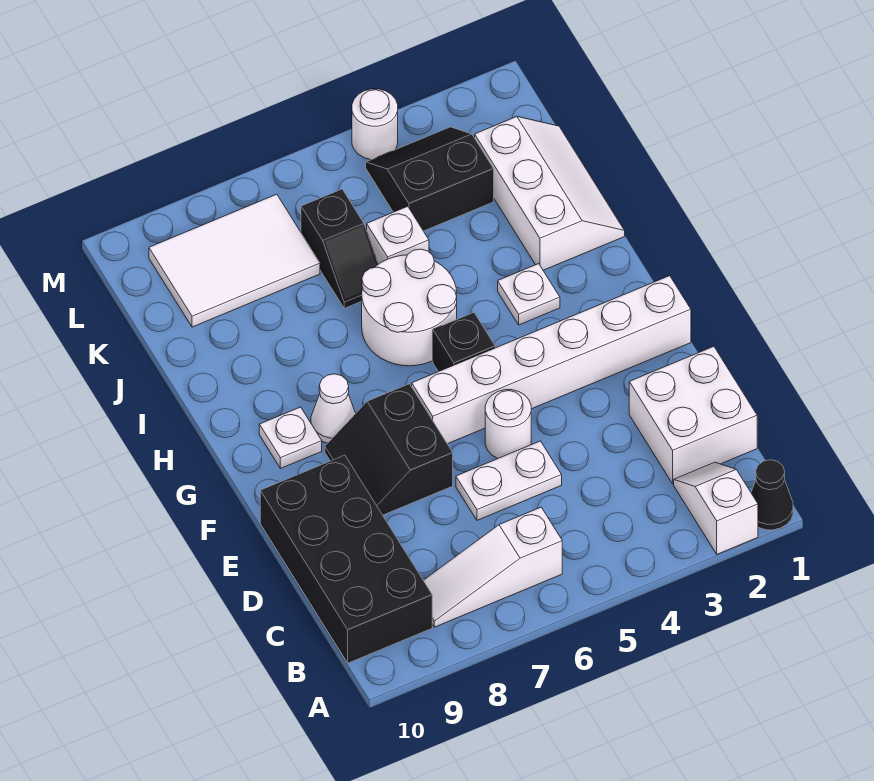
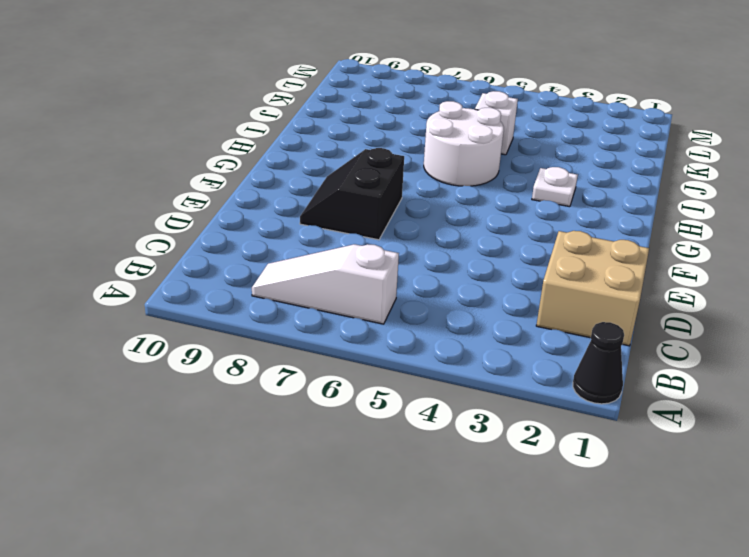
tan brick C1:D2 level 1 -> white brick C1:D2 level 1
none -> white slope A2:B2 level 1 top A
none -> black brick B9:E10 level 1
none -> white plate D5:D6 level 1

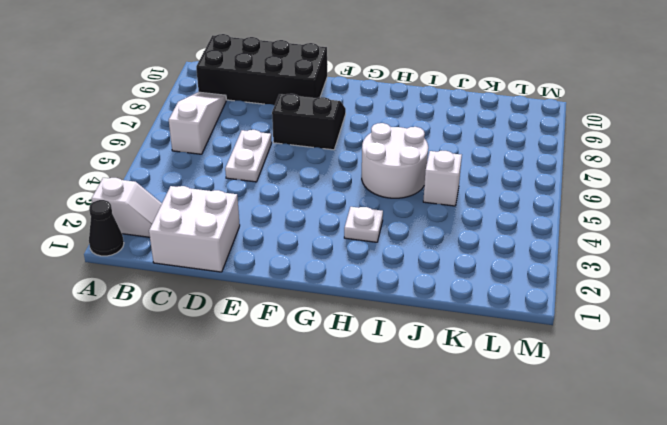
none -> white round brick E5 level 1
none -> white brick F1:F6 level 1
none -> black brick G5 level 1

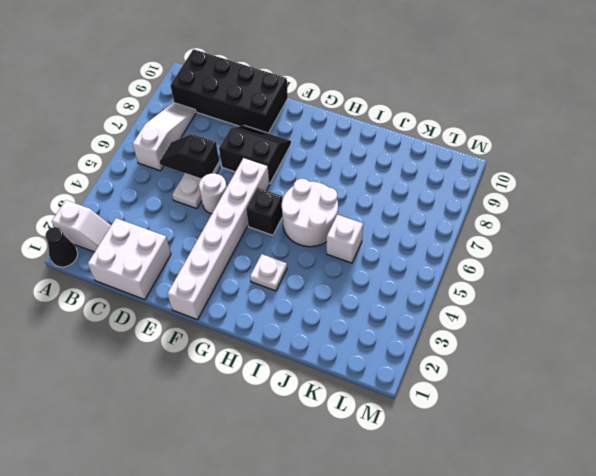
black slope C6:D6 level 2 top D -> black slope J6:K6 level 1 top K
none -> white cone G8 level 1
none -> white plate G9 level 1
none -> white slope I1:K2 level 1 top 2

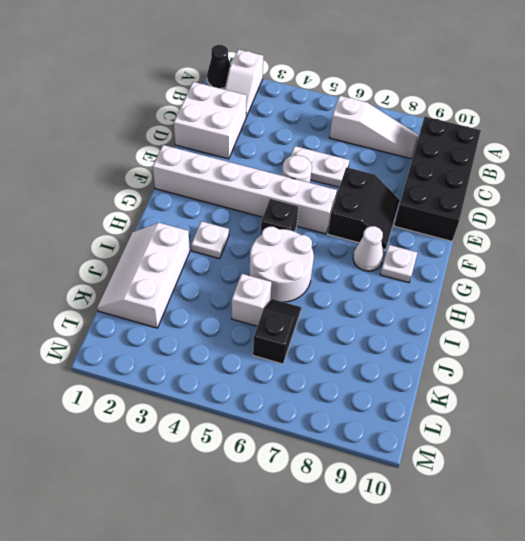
none -> black slope K3:L4 level 1 top K
none -> white tile K7:L9 level 1
none -> white round brick M4 level 1

